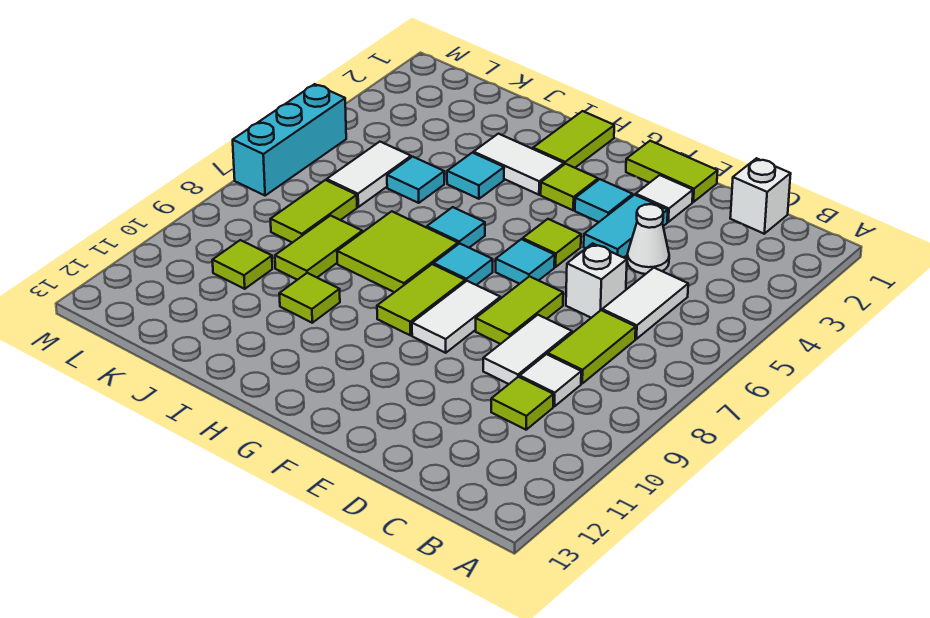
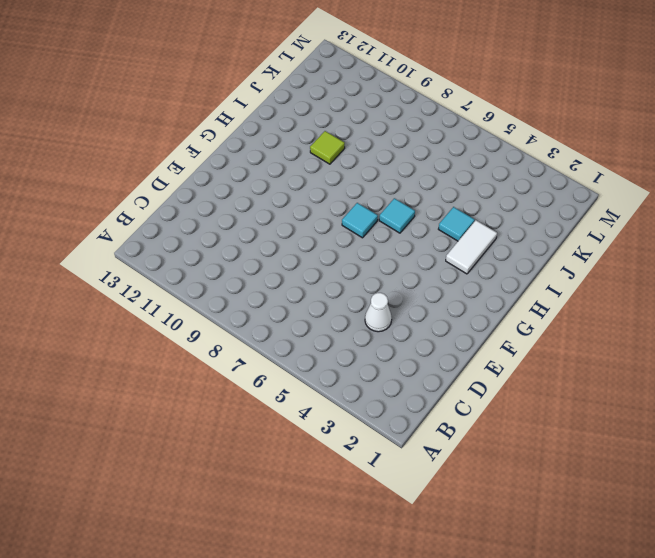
none -> white brick C1 level 1
none -> white tile C5:C6 level 1
none -> lime tile C7:C8 level 1
none -> white tile C9 level 1

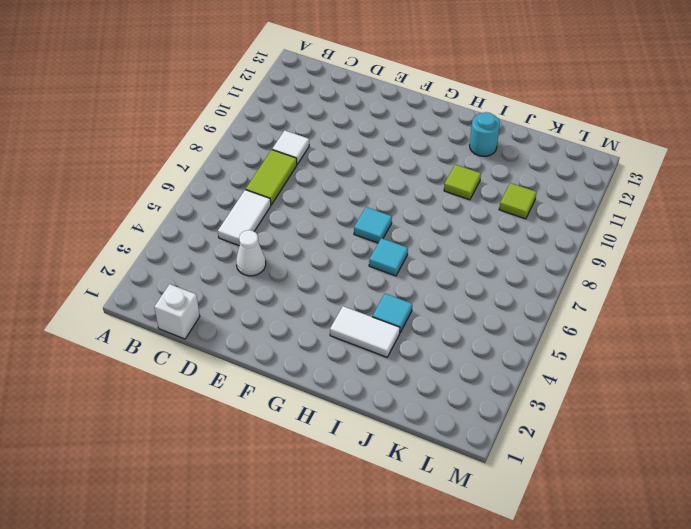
cyan round brick I12 level 1 -> none
none -> lime tile C10 level 1
none -> white brick D6 level 1
none -> white tile D8:D9 level 1
none -> lime tile E1:F1 level 1

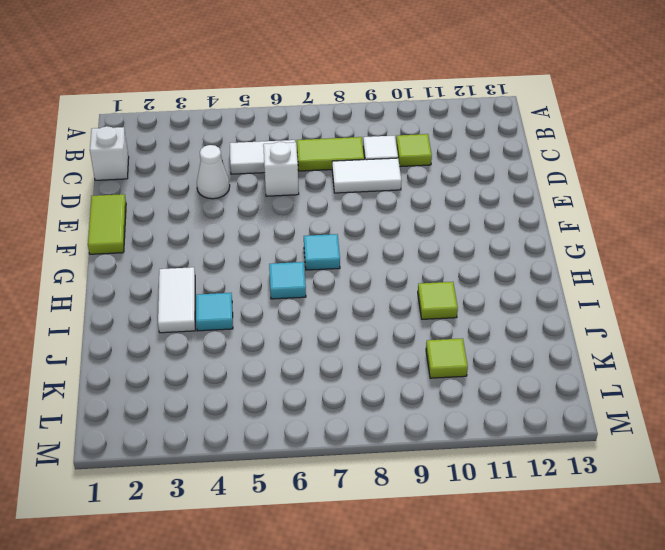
none -> white tile E2 level 1
none -> cyan tile E3:E4 level 1
none -> lime tile E7:E8 level 1
none -> cyan tile F3 level 1

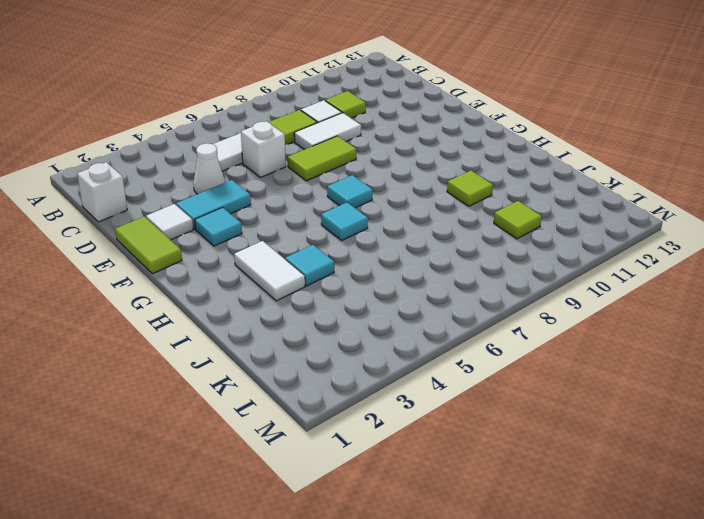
none -> lime tile F5 level 1
none -> cyan tile F6 level 1
none -> white tile F8:F9 level 1
none -> lime tile G3 level 1

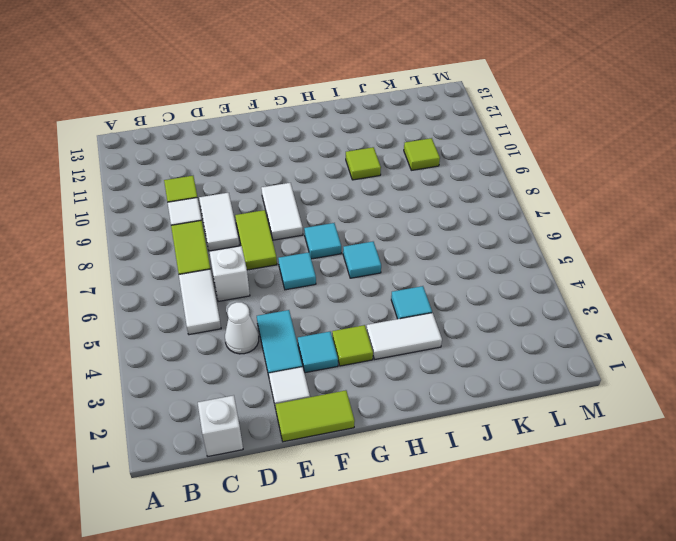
none -> lime tile F5 level 1
none -> lime tile G8:G9 level 1
none -> lime tile H1:H2 level 1
none -> lime tile H7:I8 level 1

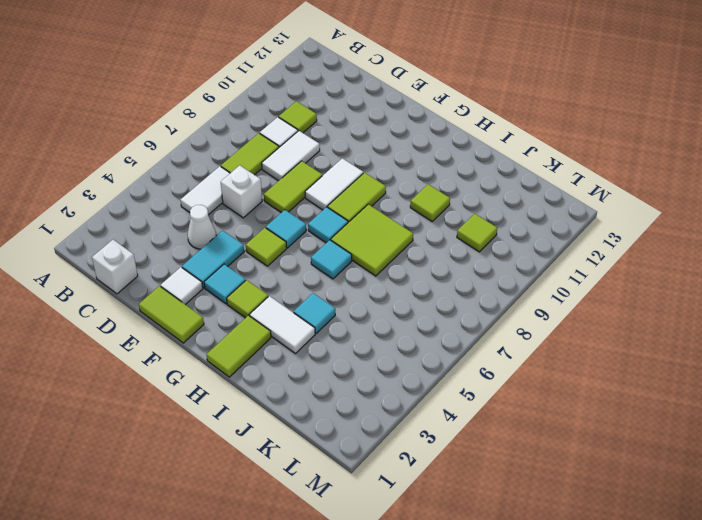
none -> cyan tile J5 level 1
none -> lime tile J8:J9 level 1
none -> white tile K5:K6 level 1
none -> lime tile K7:K8 level 1

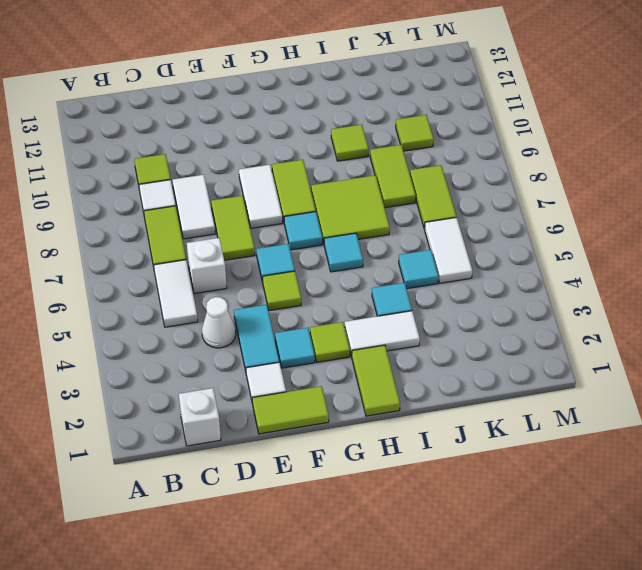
none -> cyan brick M5:M7 level 1

